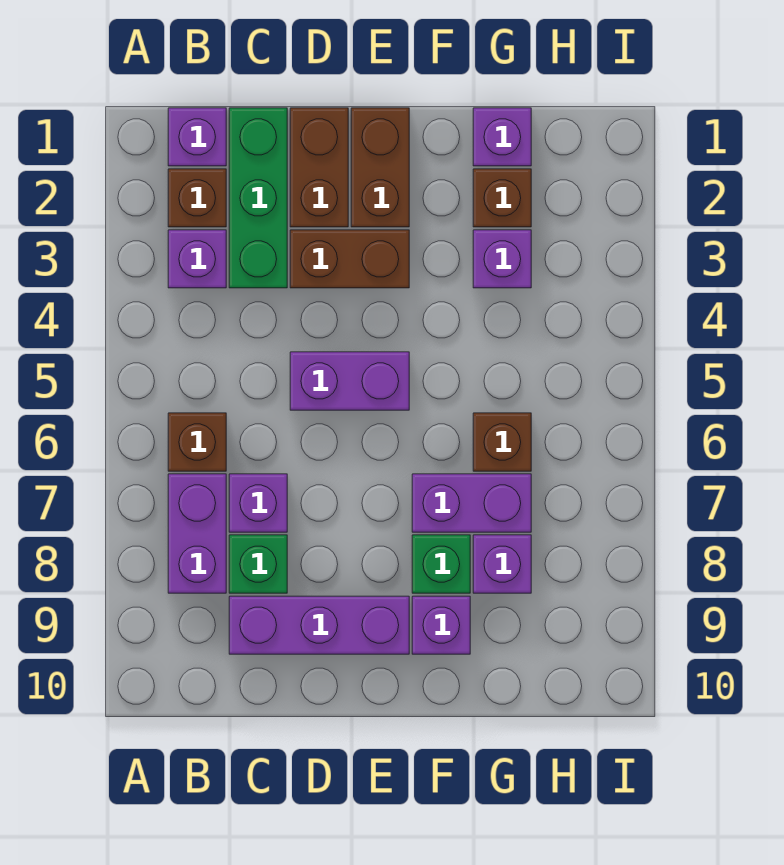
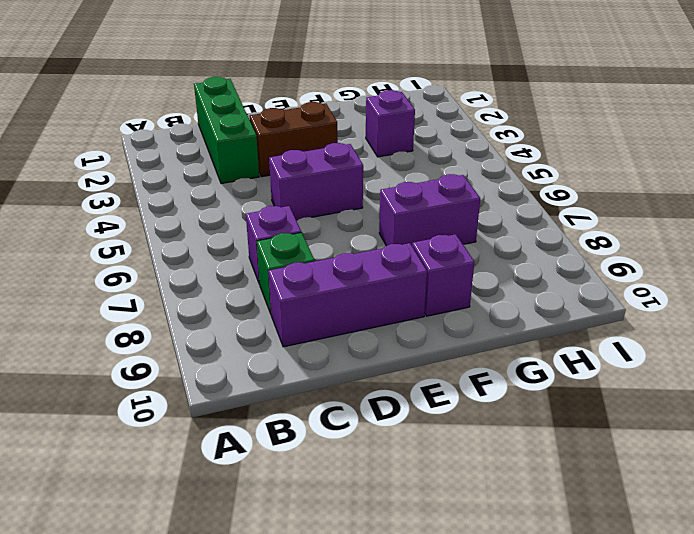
none -> purple brick B1 level 1
none -> brown brick B2 level 1
none -> purple brick B3 level 1

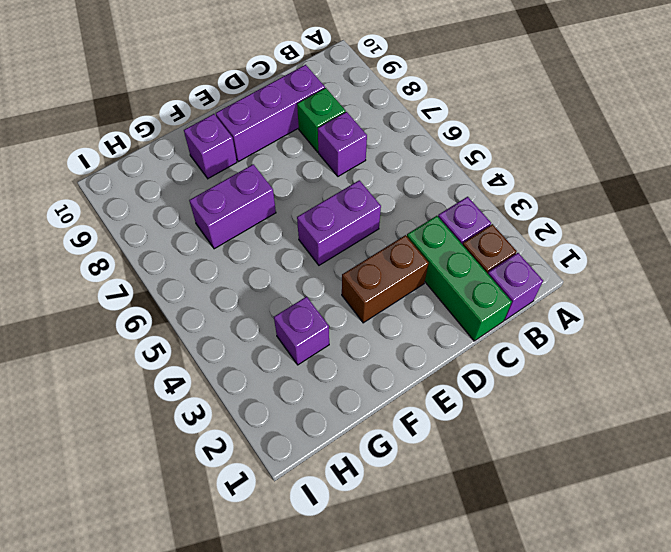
none -> brown brick B6 level 1
none -> purple brick B7:B8 level 1
none -> brown brick D1:D2 level 1

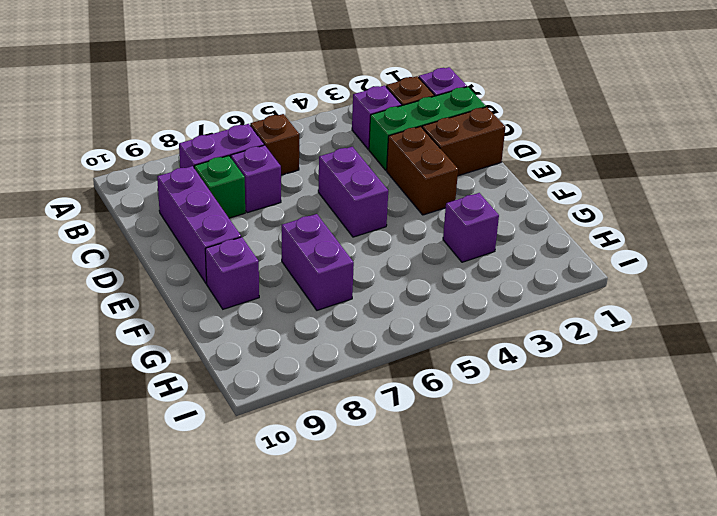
none -> brown brick E1:E2 level 1
none -> green brick F8 level 1
none -> purple brick G1 level 1

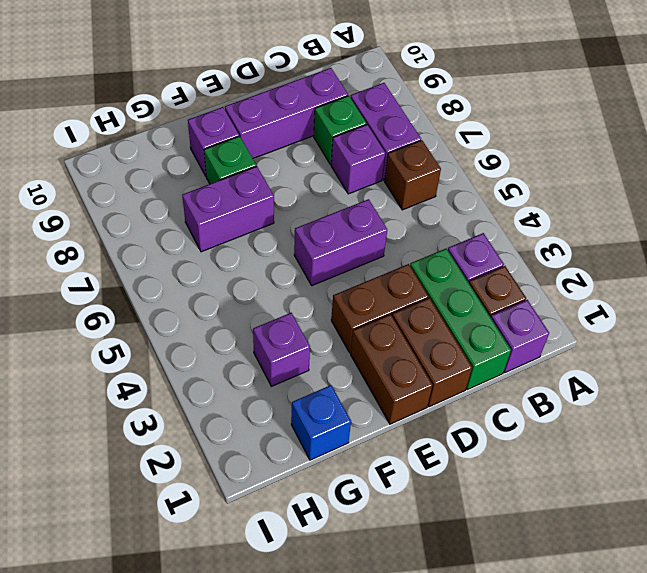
blue brick G1 level 1 -> purple brick G1 level 1
none -> brown brick G2 level 1
none -> brown brick G6 level 1
none -> purple brick G8 level 1

